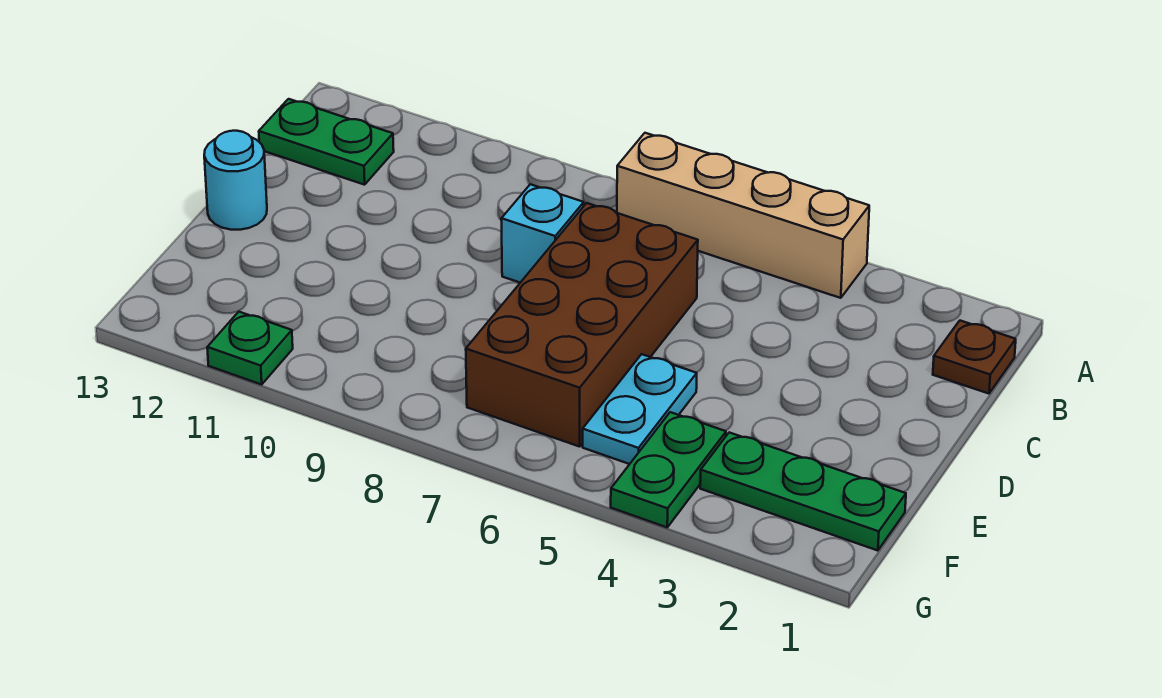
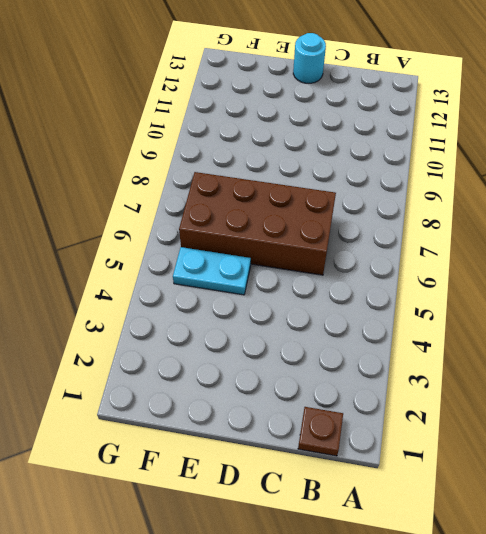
none -> tan brick A4:A7 level 1
none -> green plate B12:B13 level 1

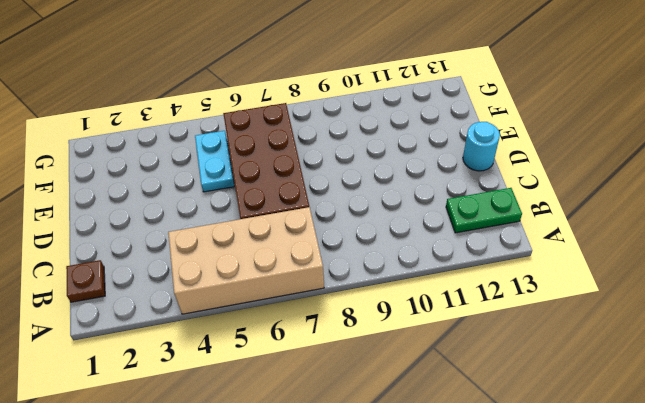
tan brick A4:B7 level 1 -> tan brick A4:A7 level 1
none -> cyan brick C8 level 1
none -> green plate F1:F3 level 1

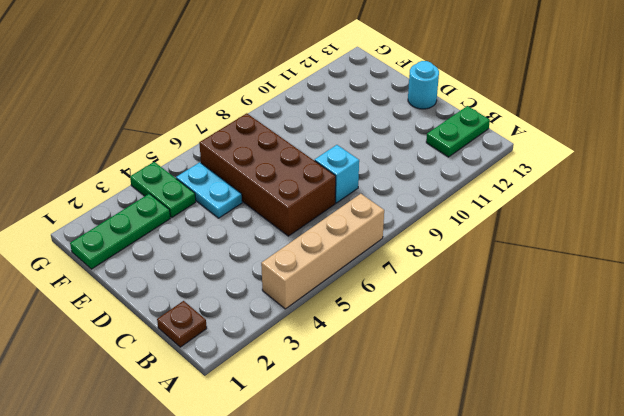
none -> green plate G11 level 1

